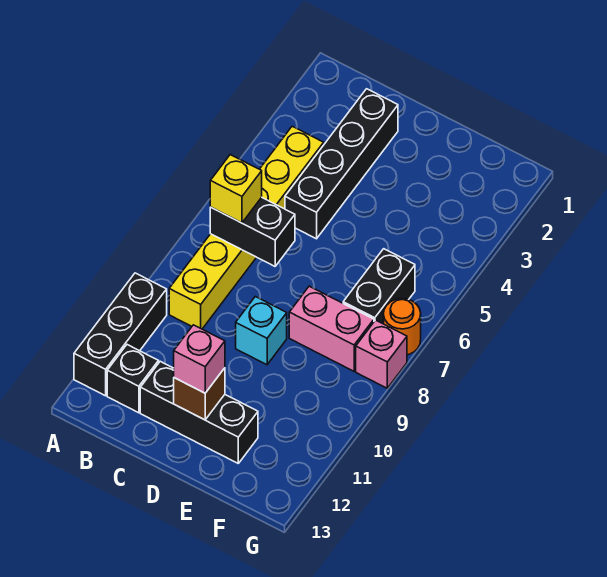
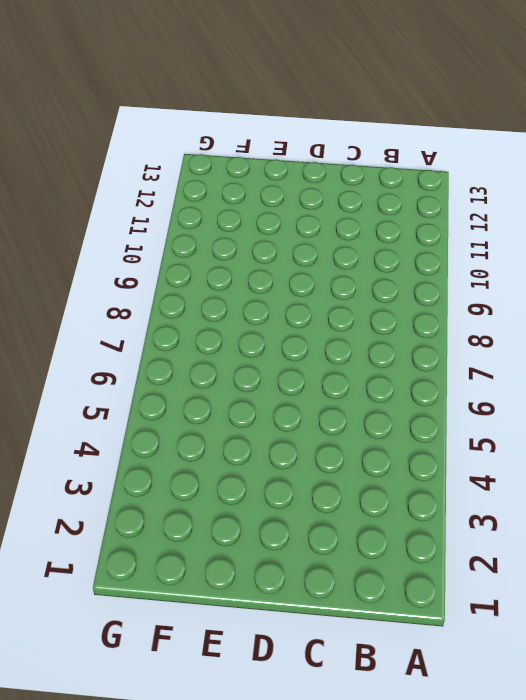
none -> black brick A10:A12 level 1
none -> yellow brick B4:B9 level 1
none -> black brick B12 level 1

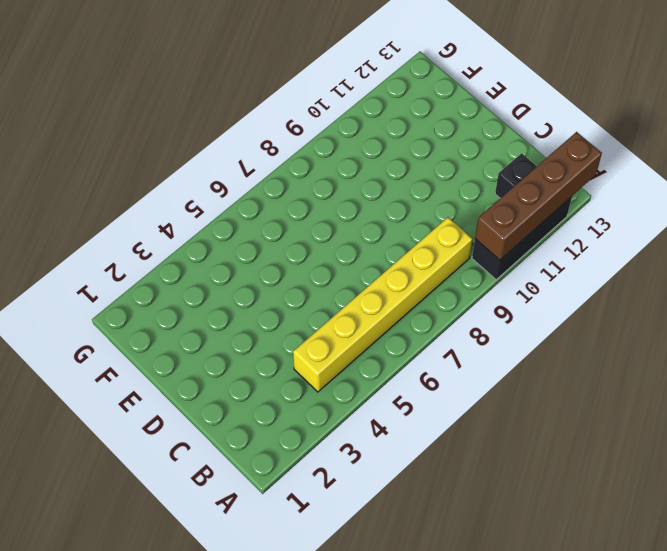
brown brick A10:A13 level 2 -> none
none -> black brick C2:C5 level 1
none -> black brick C12:E12 level 1
none -> cyan brick D9 level 1

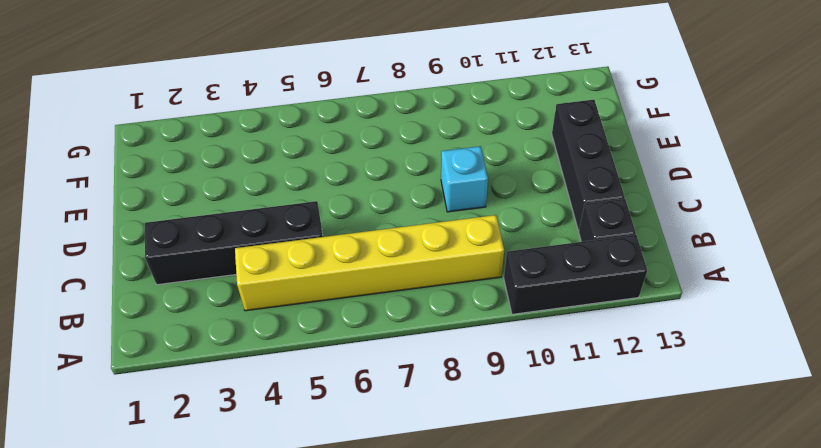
none -> pink brick E8:F8 level 1
none -> black brick F6:F7 level 1
none -> orange round brick G7 level 1

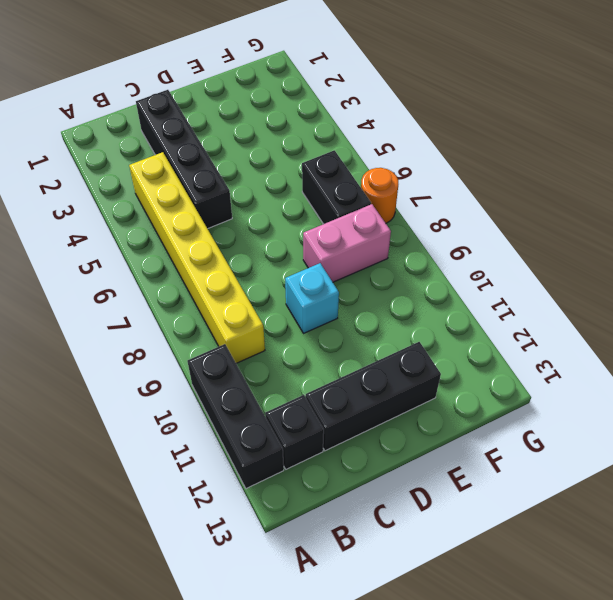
none -> pink brick G8 level 1
none -> black brick B7:C7 level 2
none -> brown brick D12 level 2

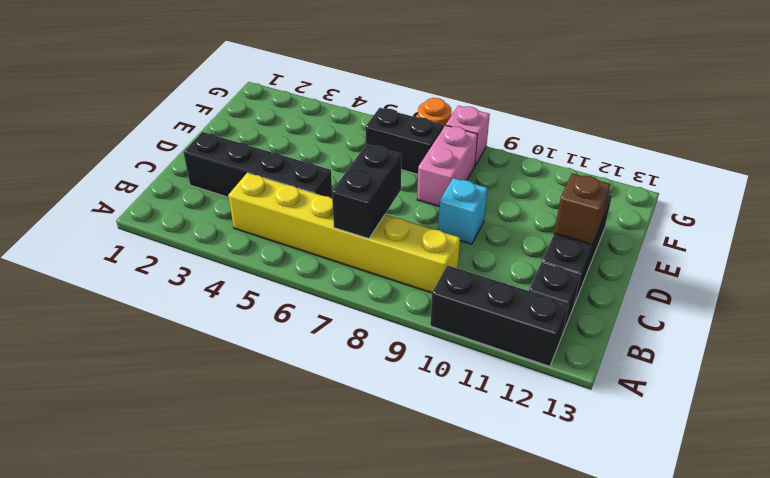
none -> yellow brick B7 level 3
none -> pink brick D12 level 3

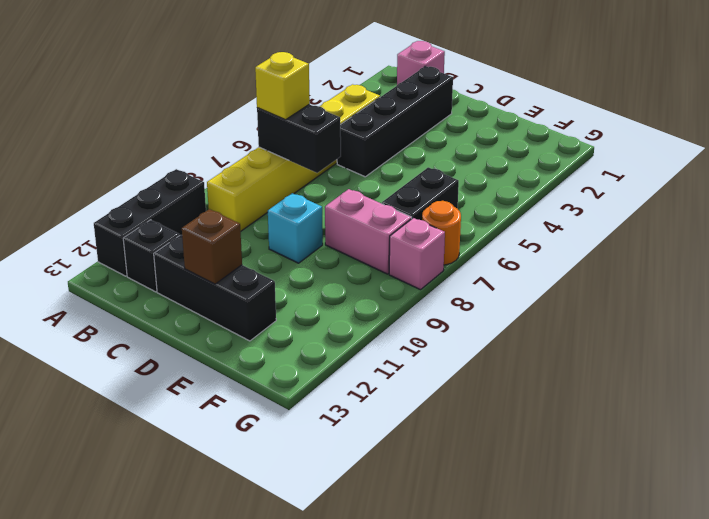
pink brick B1 level 1 -> pink brick D12 level 3

